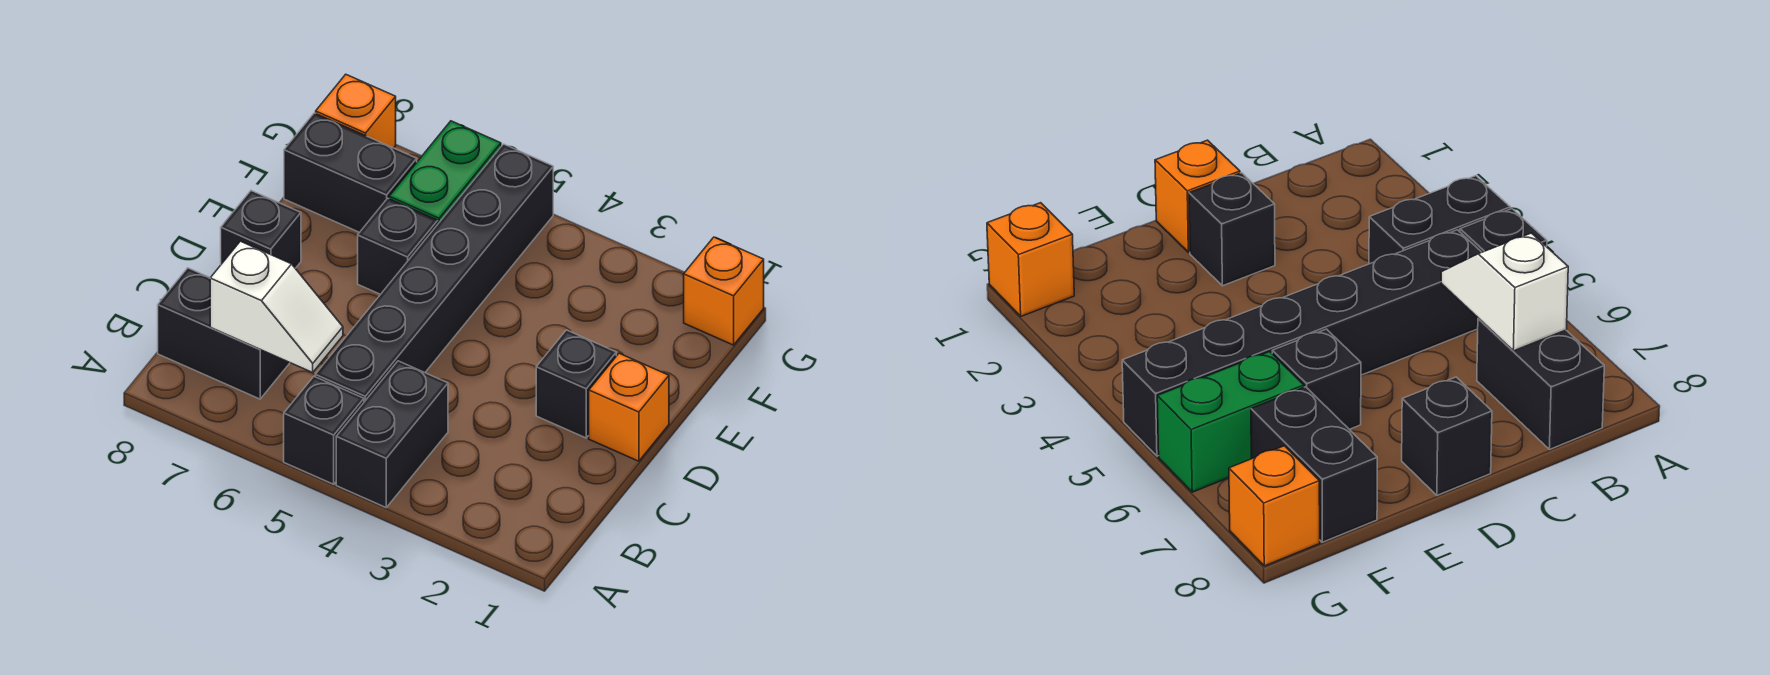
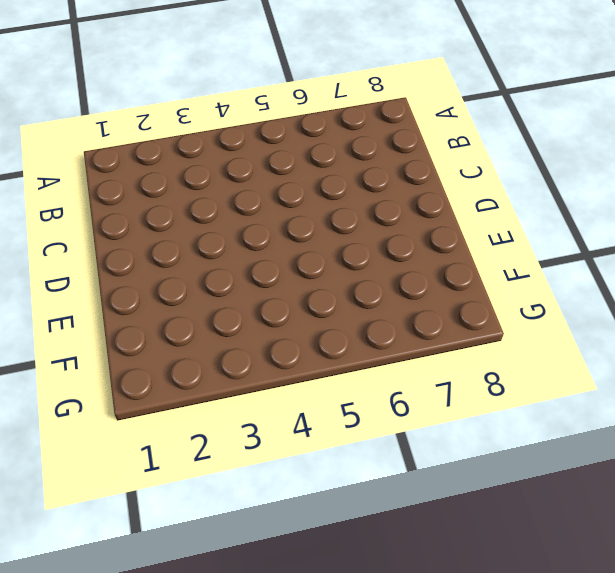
none -> black brick A4:B4 level 1
none -> black brick A5 level 1
none -> black brick B5:G5 level 1

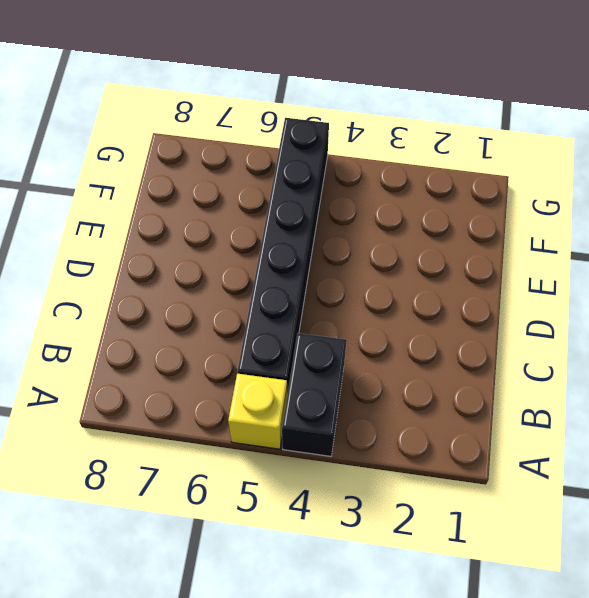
yellow brick A5 level 1 -> black brick A5 level 1
none -> black brick B7:B8 level 1
none -> orange brick D1 level 1
none -> black brick D2 level 1

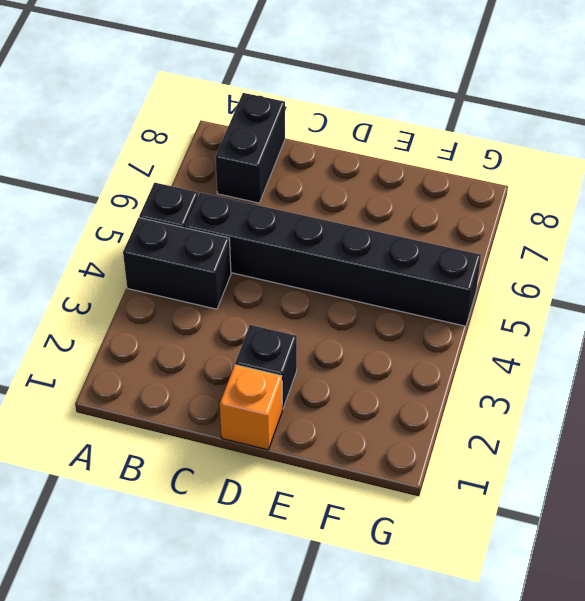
none -> black brick D8 level 1
none -> black brick E6 level 1
none -> green brick F6:G6 level 1

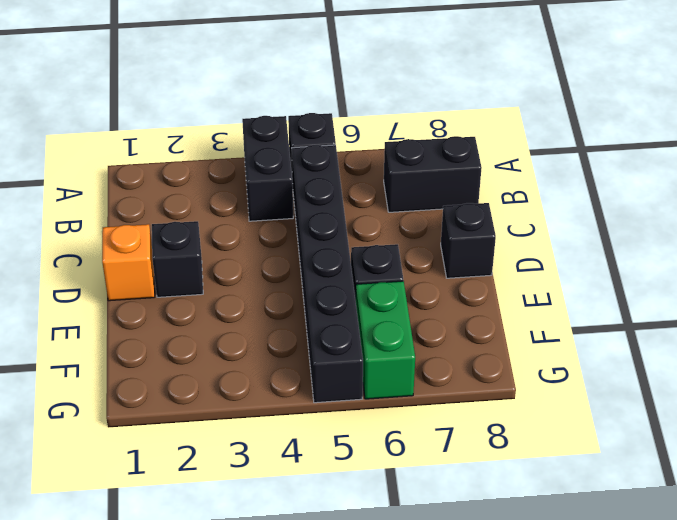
none -> black brick F7:F8 level 1
none -> orange brick G1 level 1
none -> orange brick G8 level 1

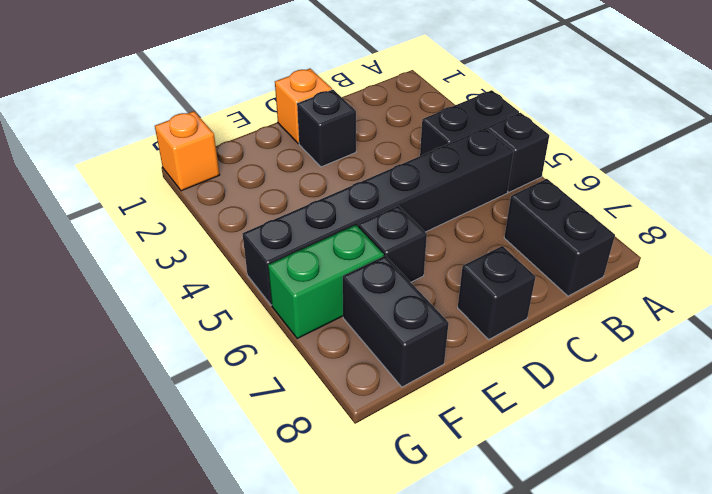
none -> orange brick G8 level 1
none -> white slope B6:B7 level 2 top 7

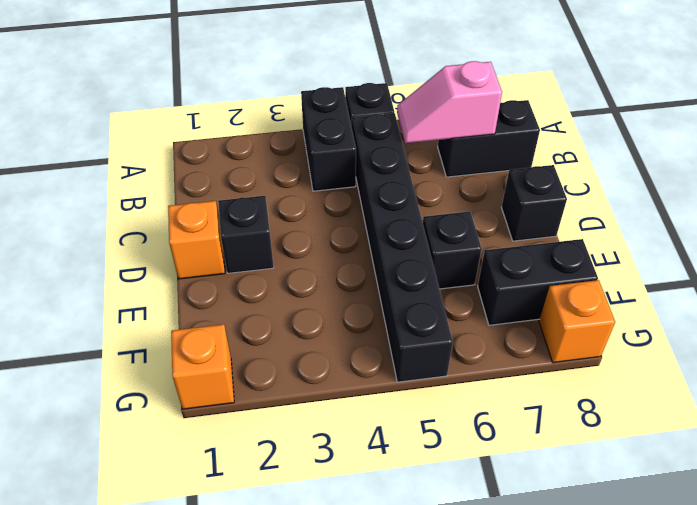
pink slope B6:B7 level 2 top 7 -> white slope B6:B7 level 2 top 7
none -> green brick F6:G6 level 1

